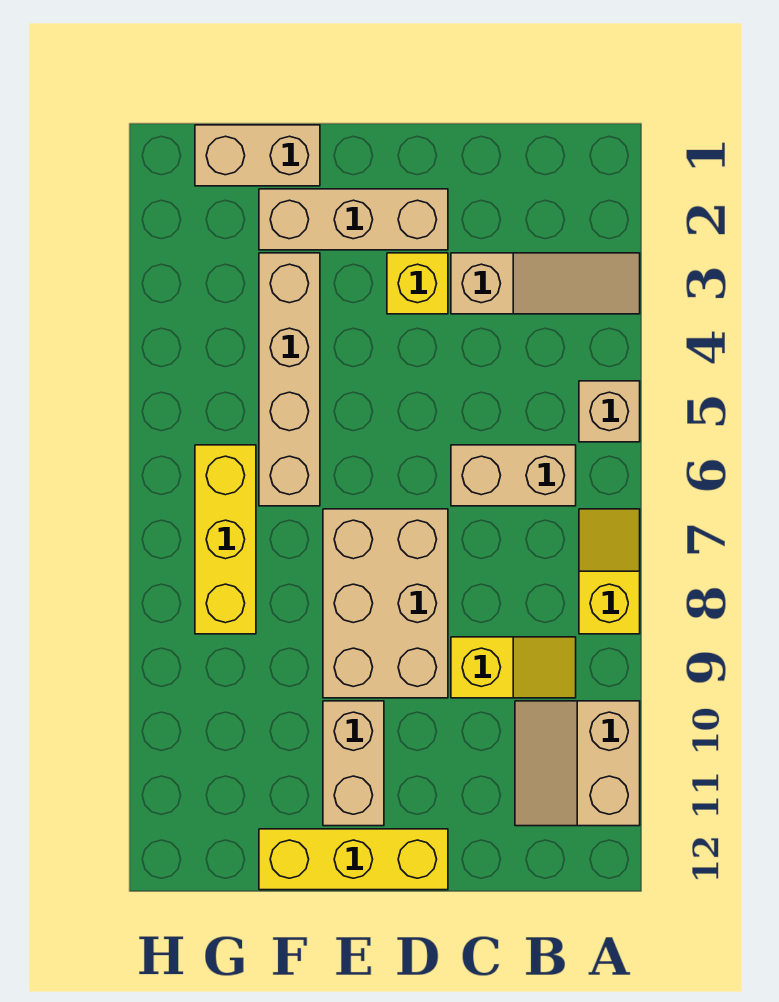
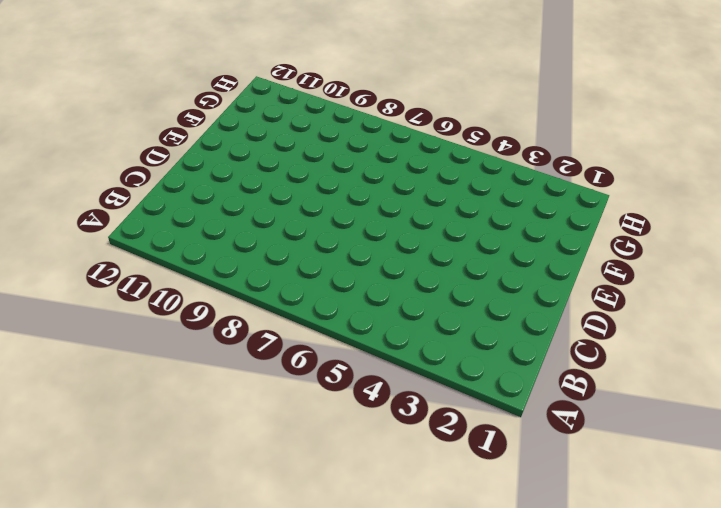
none -> tan slope A3:C3 level 1 top C
none -> tan brick A5 level 1
none -> yellow slope A7:A8 level 1 top 8

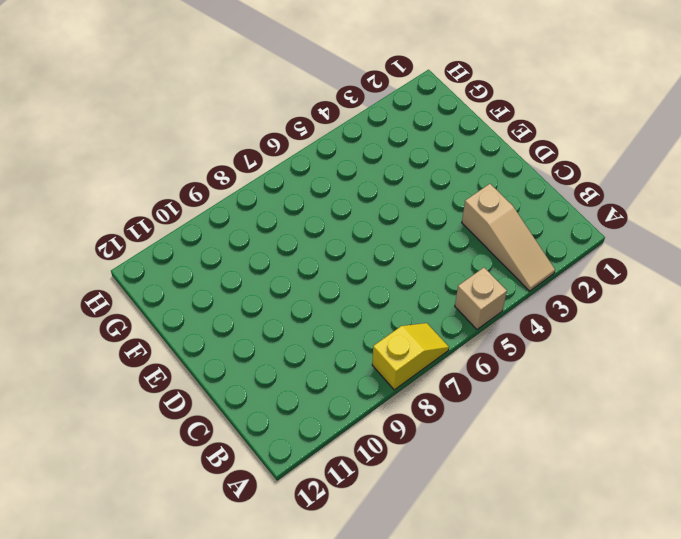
none -> tan slope A10:B11 level 1 top A
none -> tan brick B6:C6 level 1
none -> yellow slope B9:C9 level 1 top C

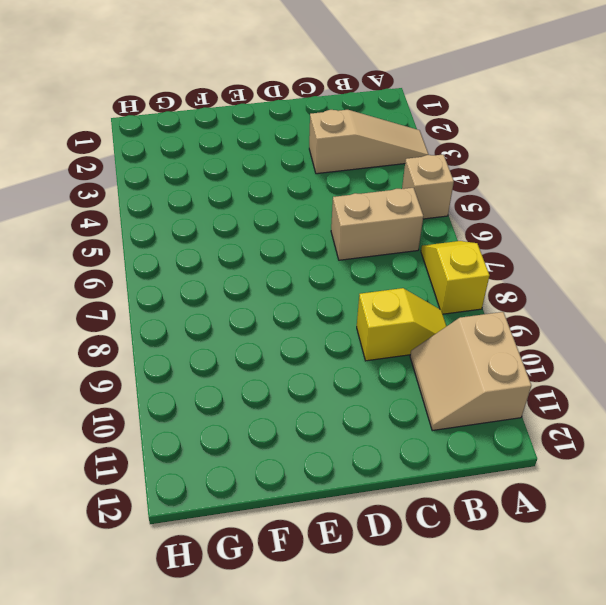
none -> tan brick D2:F2 level 1
none -> yellow brick D3 level 1
none -> tan brick D7:E9 level 1

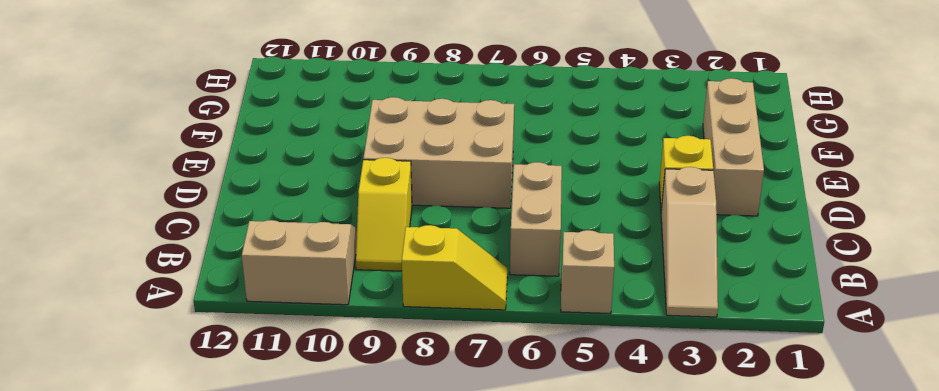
none -> yellow brick D12:F12 level 1
none -> tan brick E10:E11 level 1
none -> tan brick F1:G1 level 1

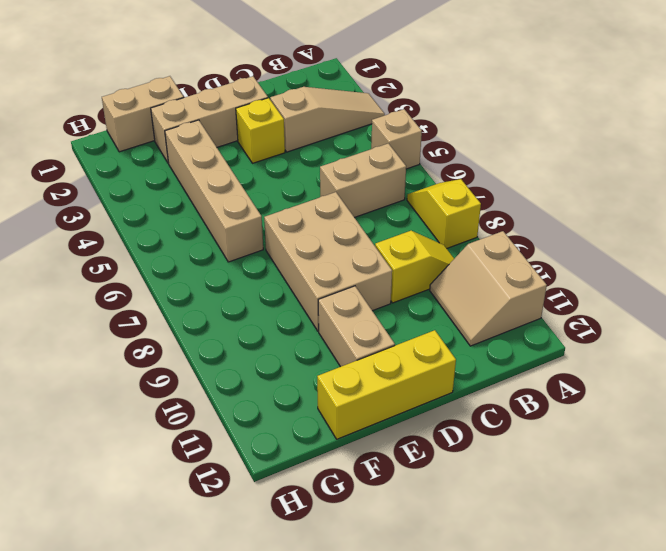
none -> yellow brick G6:G8 level 1

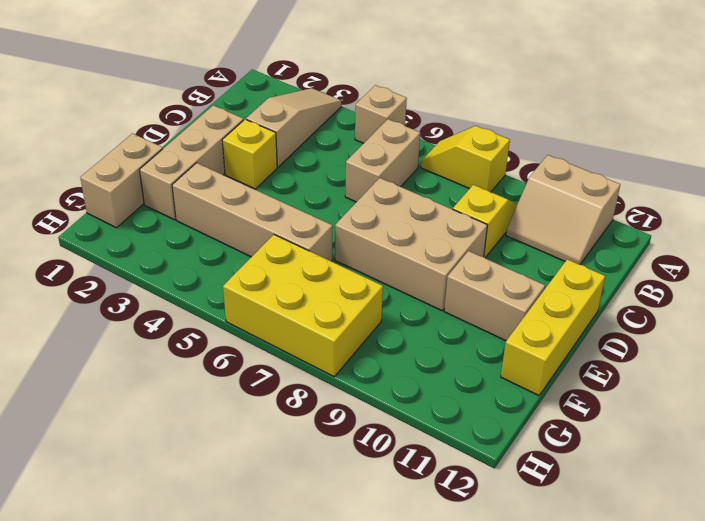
yellow brick G6:H8 level 1 -> yellow brick G6:G8 level 1

